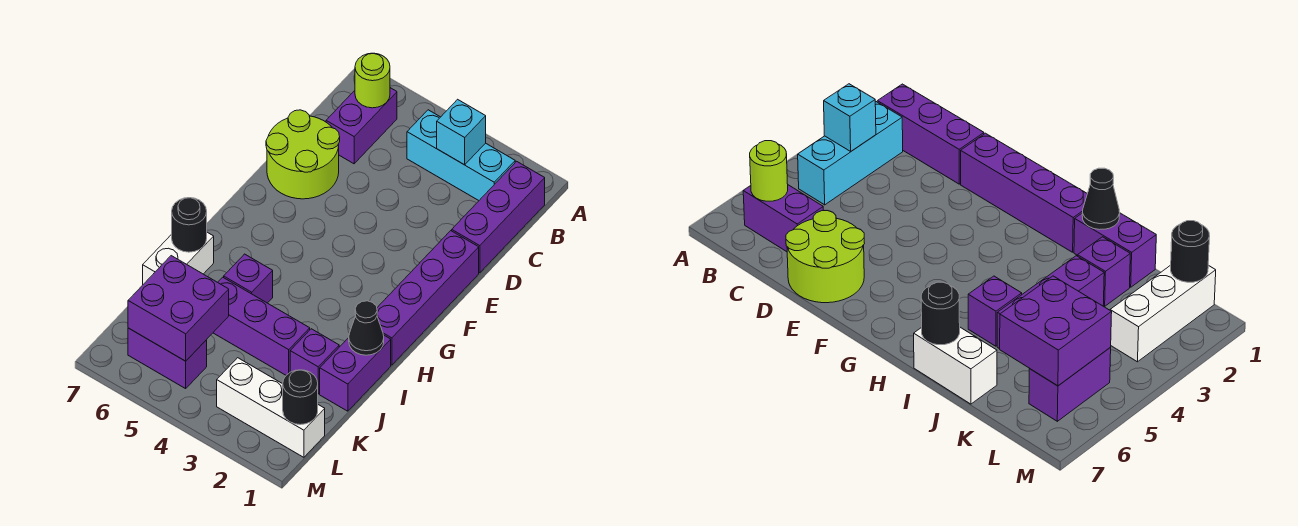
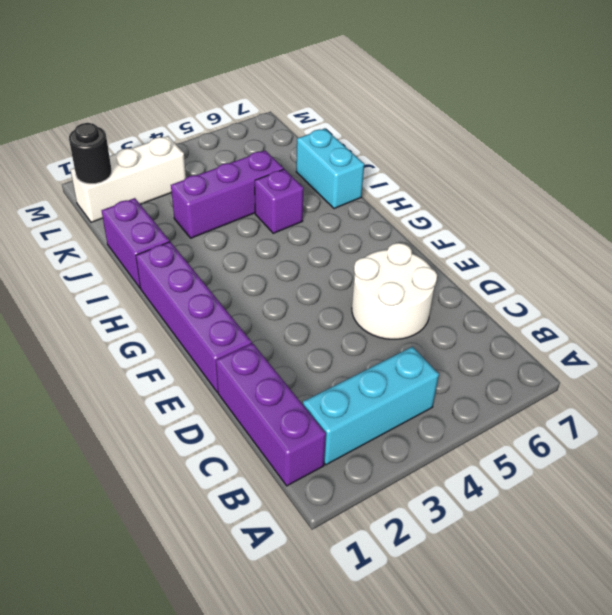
white round brick D5:E6 level 1 -> lime round brick D6:E7 level 1
cyan brick I7:J7 level 1 -> white brick I7:J7 level 1
none -> purple brick B6:C6 level 1
none -> purple brick J2 level 1
none -> purple brick L5:L6 level 1

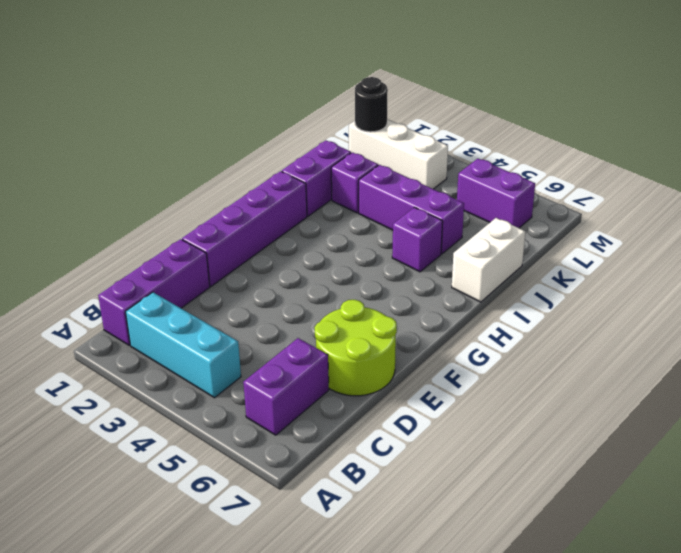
none -> cyan brick B3 level 2
none -> lime round brick B6 level 2
none -> black cone I1 level 2

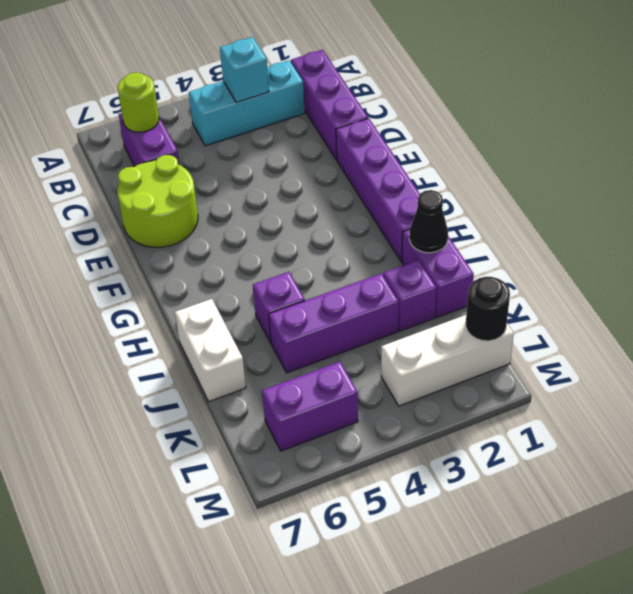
none -> black round brick I7 level 2
none -> purple brick K5:L6 level 2

